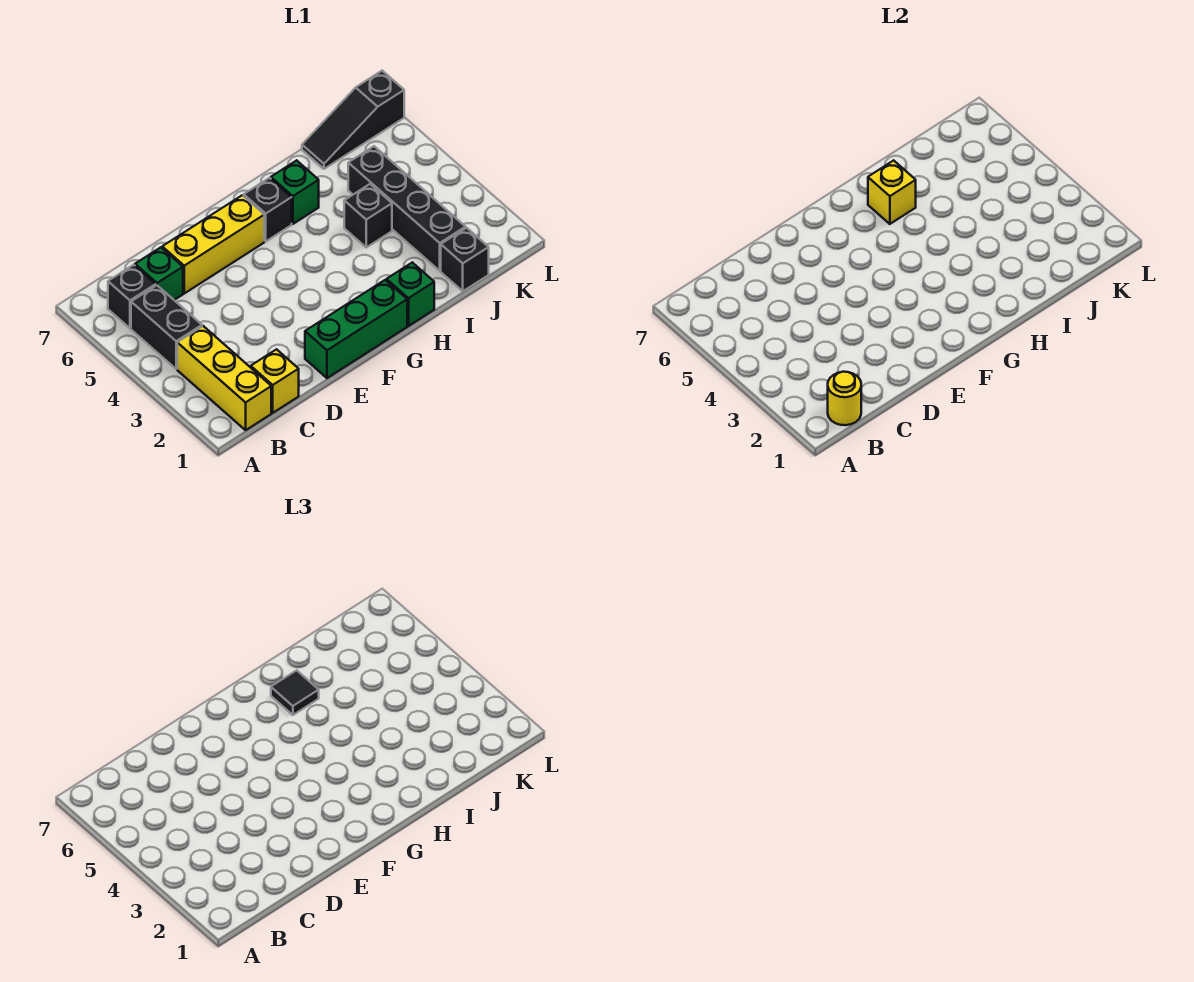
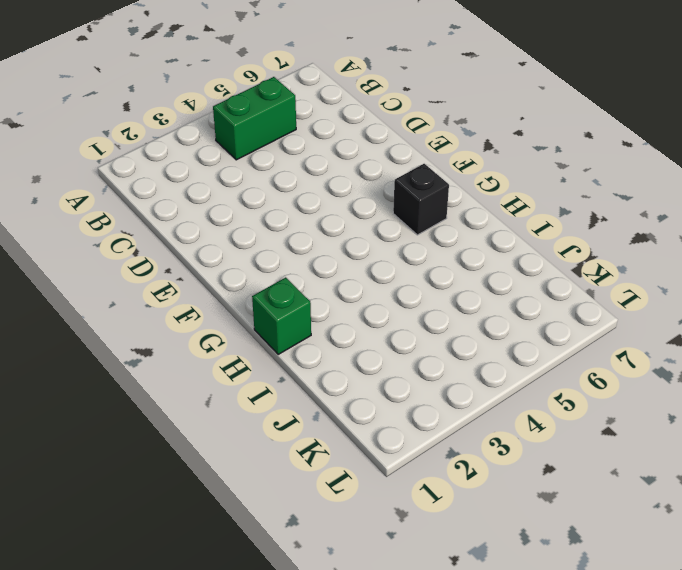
green brick B4:B5 level 1 -> black brick B4:B5 level 1
none -> yellow brick B1:B3 level 1
none -> black brick B6 level 1
none -> yellow brick C1 level 1

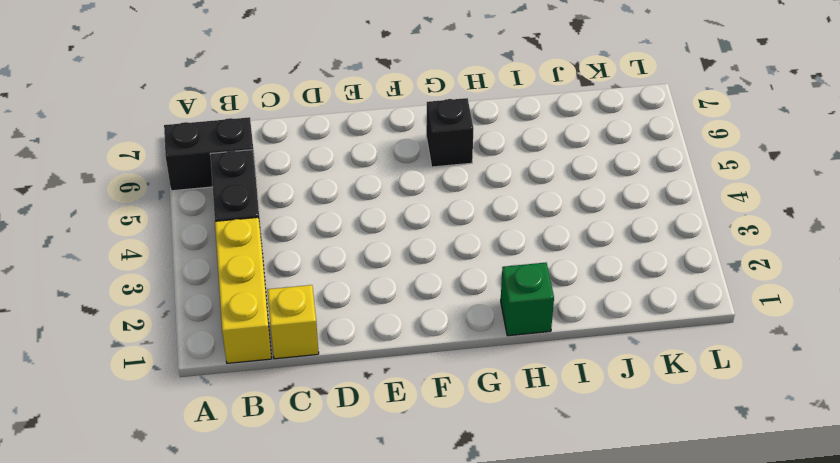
black brick A6:B6 level 1 -> black brick B6 level 1
none -> green brick C6 level 1
none -> yellow brick D6:F6 level 1
none -> green brick E1:G1 level 1

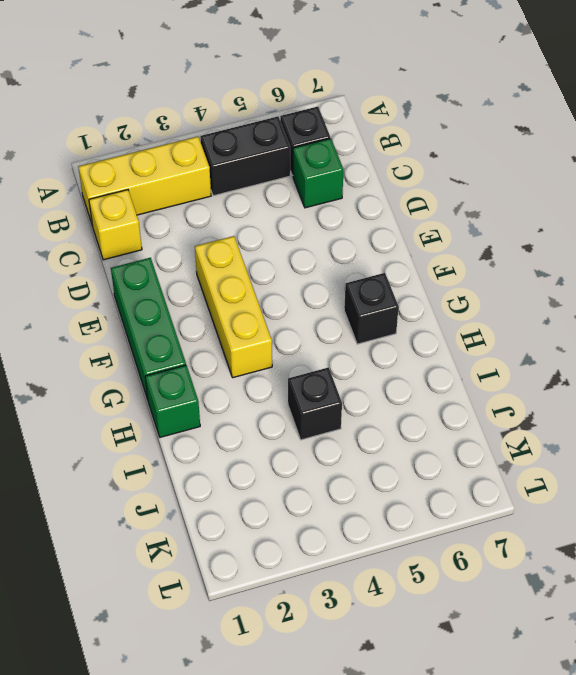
yellow brick E3:G3 level 1 -> yellow brick D6:F6 level 1
none -> green brick H6 level 1
none -> black brick J1 level 1
none -> black brick J2:J5 level 1

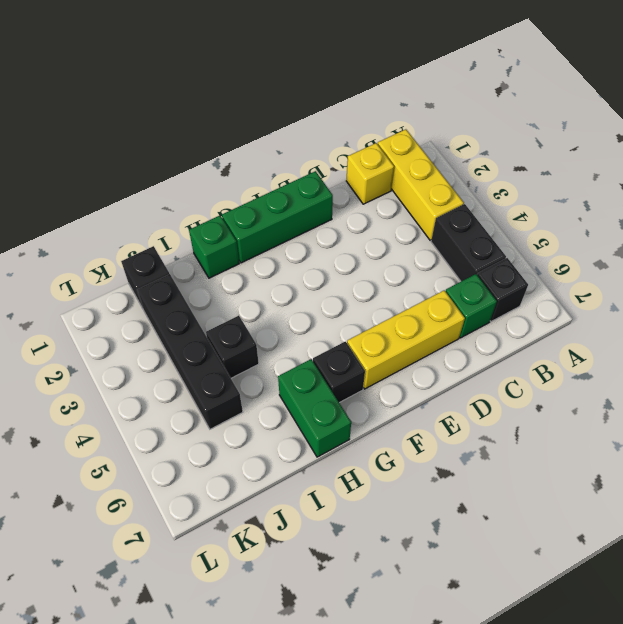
green brick H6:H7 level 1 -> green brick H6 level 1
none -> black slope J7:L7 level 1 top L
none -> yellow round brick B1 level 2
none -> yellow brick H6 level 2

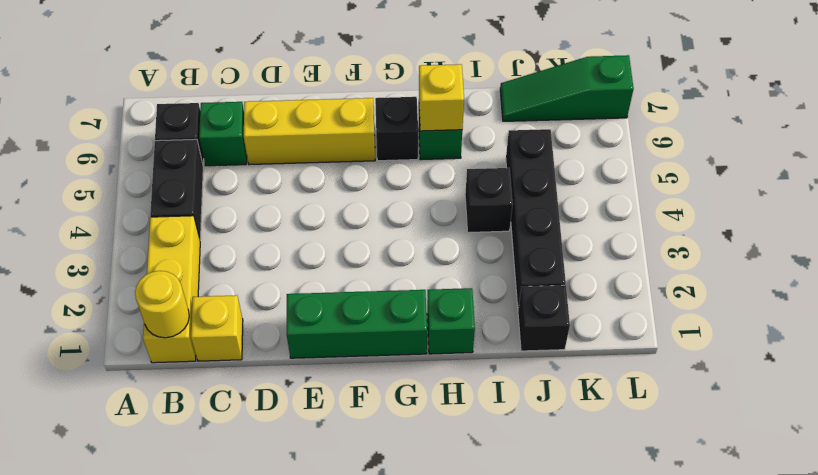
green slope J7:L7 level 1 top L -> black slope J7:L7 level 1 top L
none -> black tile H6 level 3

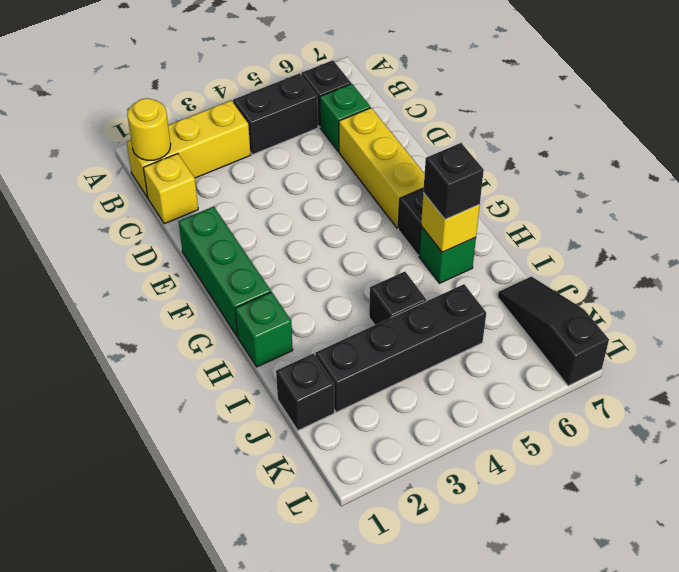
black brick H6 level 3 -> black tile H6 level 3

